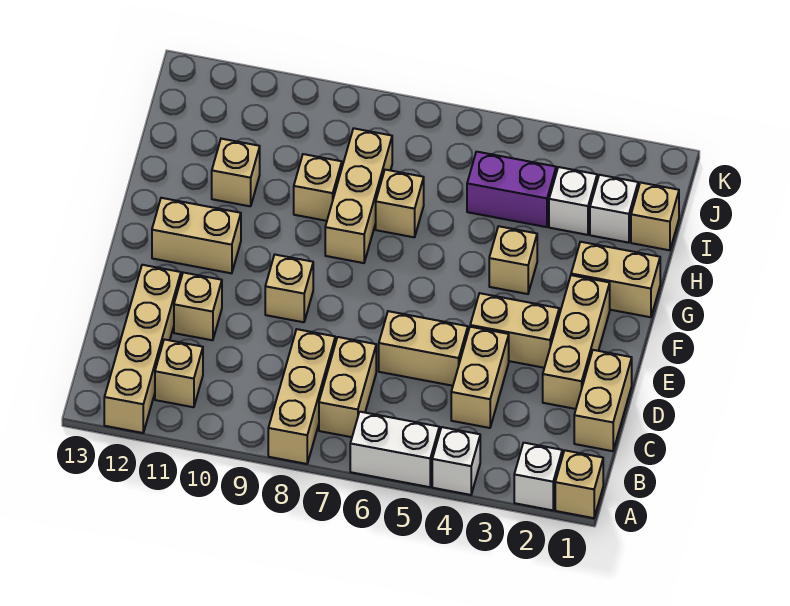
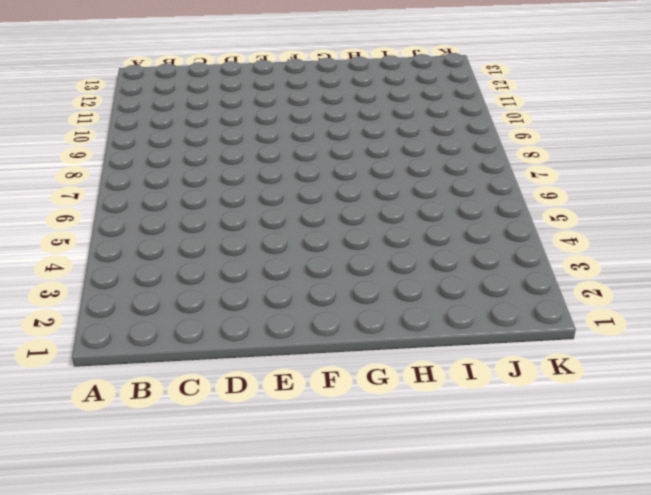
none -> tan brick A1 level 1
none -> white brick A2 level 1
none -> white brick A4 level 1

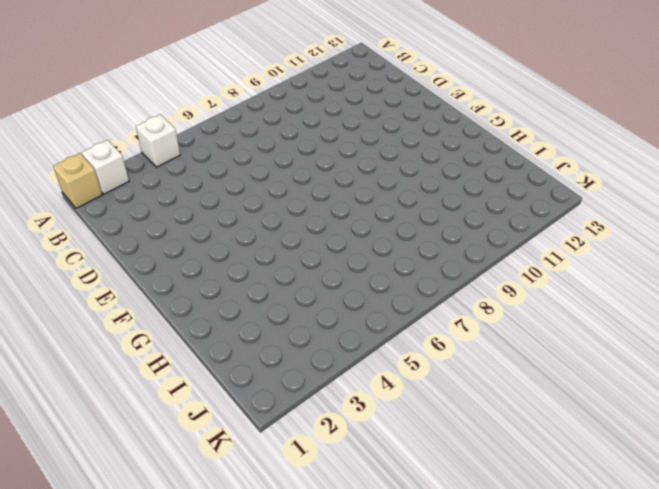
none -> white brick A5:A6 level 1
none -> tan brick A8:C8 level 1
none -> tan brick A12:D12 level 1

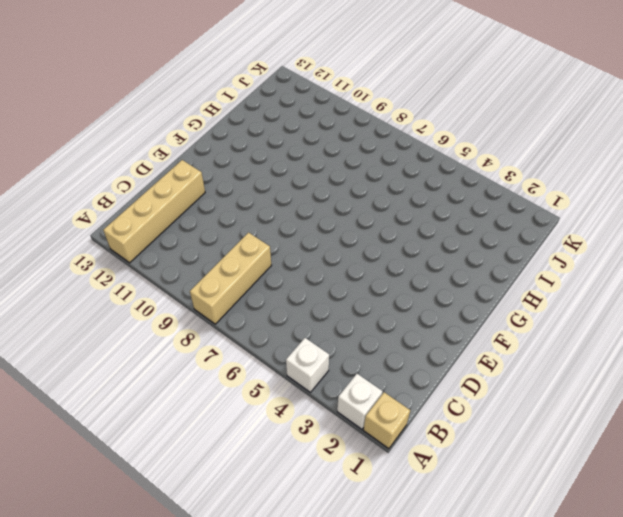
none -> white brick A5:A6 level 1
none -> tan brick B7:C7 level 1
none -> tan brick B11 level 1

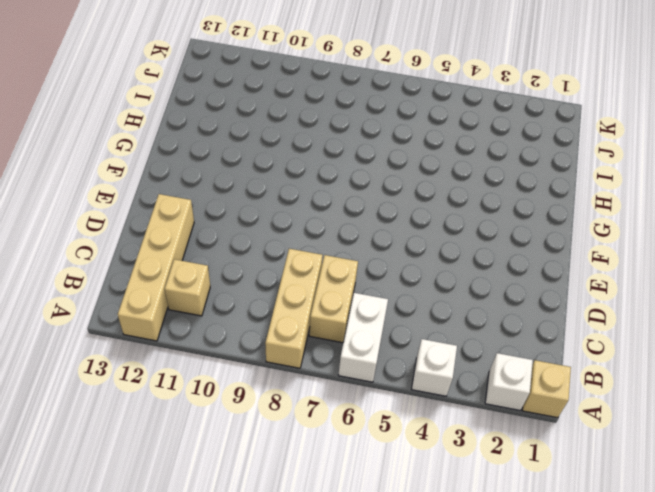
white brick A6:B6 level 1 -> white brick A5:A6 level 1
none -> tan brick C1:D1 level 1
none -> tan brick C4:D4 level 1
none -> tan brick D2:F2 level 1

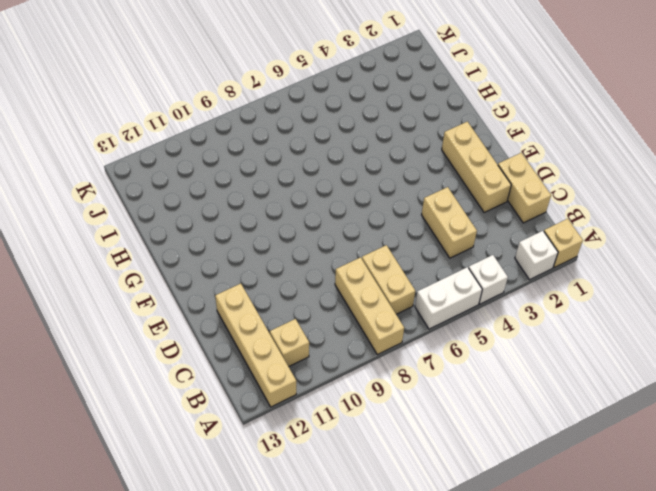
none -> tan brick D5:D6 level 1
none -> tan brick D11 level 1
none -> tan brick E3:E4 level 1

